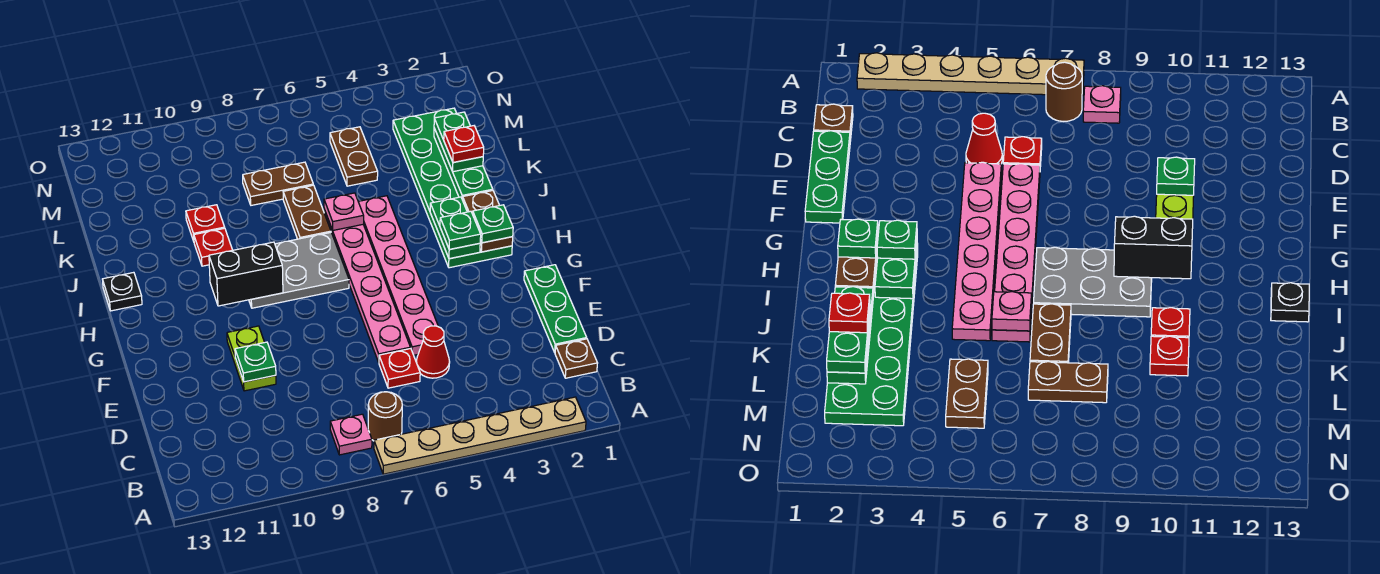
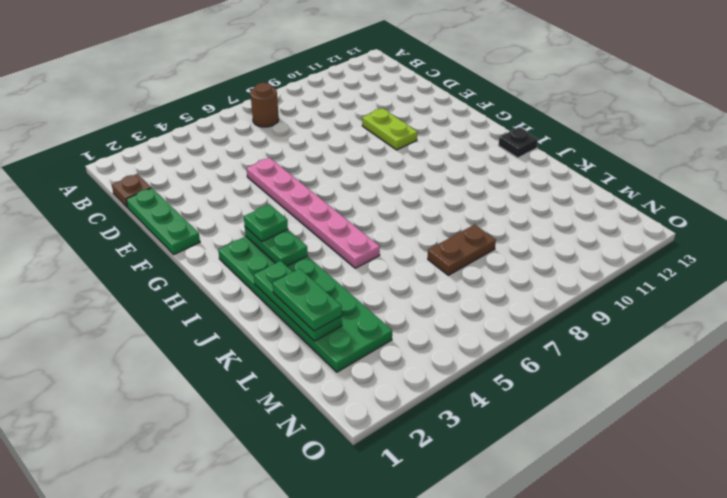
none -> tan plate A2:A7 level 1
none -> pink plate B8 level 1
none -> red cone D5 level 1

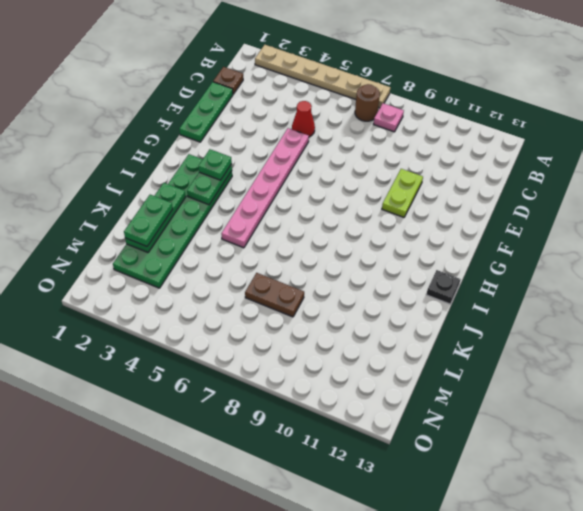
none -> red plate D6 level 1
none -> pink plate E6:J6 level 1
none -> grey plate H7:I9 level 1

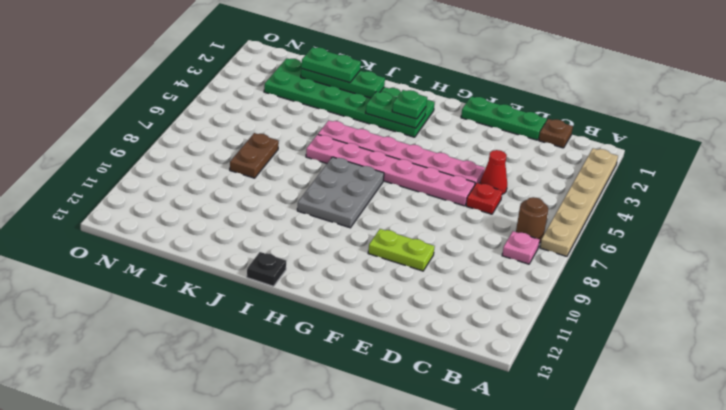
none -> brown plate J7:K7 level 1
none -> red plate J10 level 1
none -> red plate K10 level 1

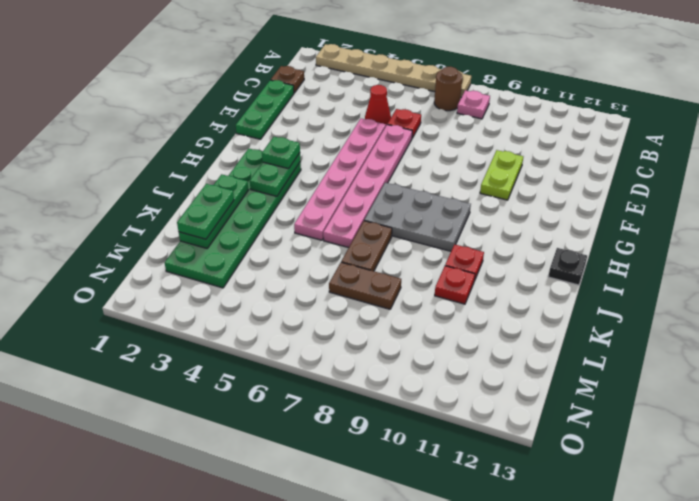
none -> brown plate L5:M5 level 1
none -> green plate E10 level 2
none -> brown plate H2:I2 level 2

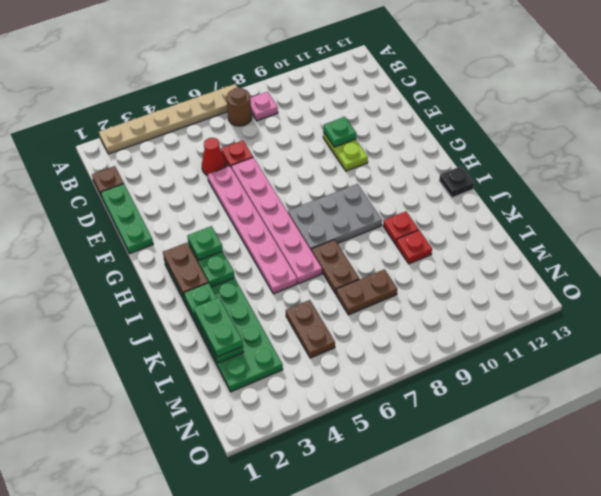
none -> black brick H9:H10 level 2
none -> pink plate J6 level 2
none -> green plate H2 level 3

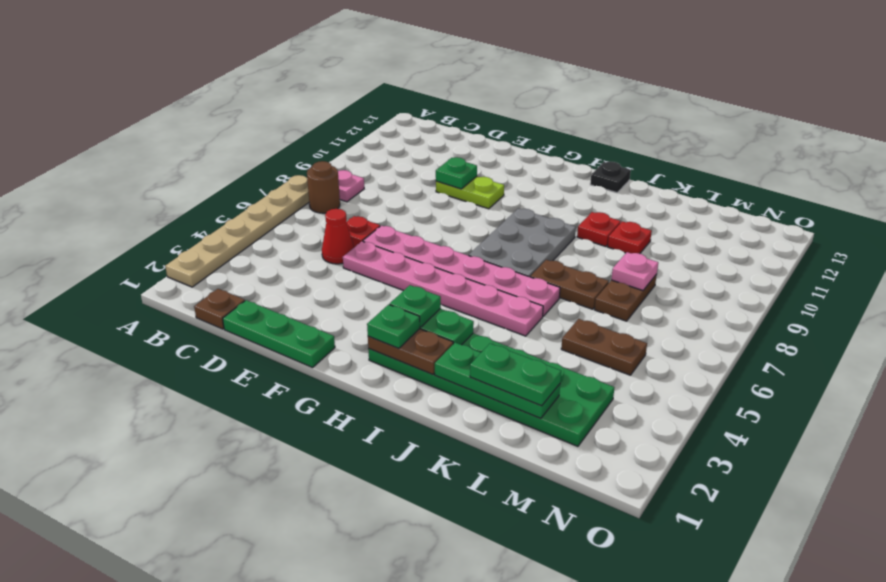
pink plate L8 level 2 -> pink plate J6 level 2
none -> black brick H9:H10 level 2
none -> red plate K2 level 4

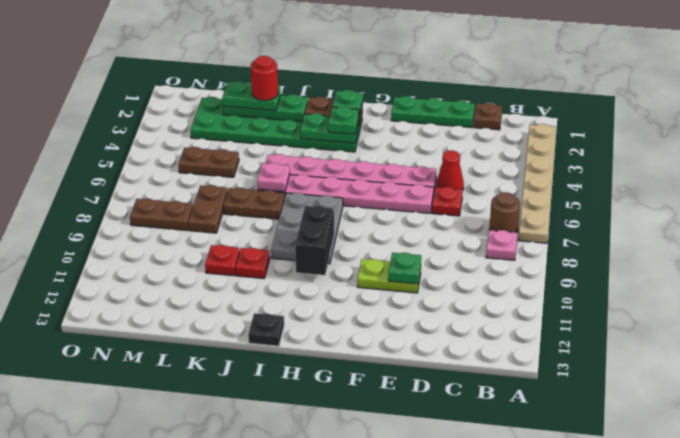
red round brick K2 level 4 -> red plate K2 level 4
brown plate M8:N8 level 1 -> none

